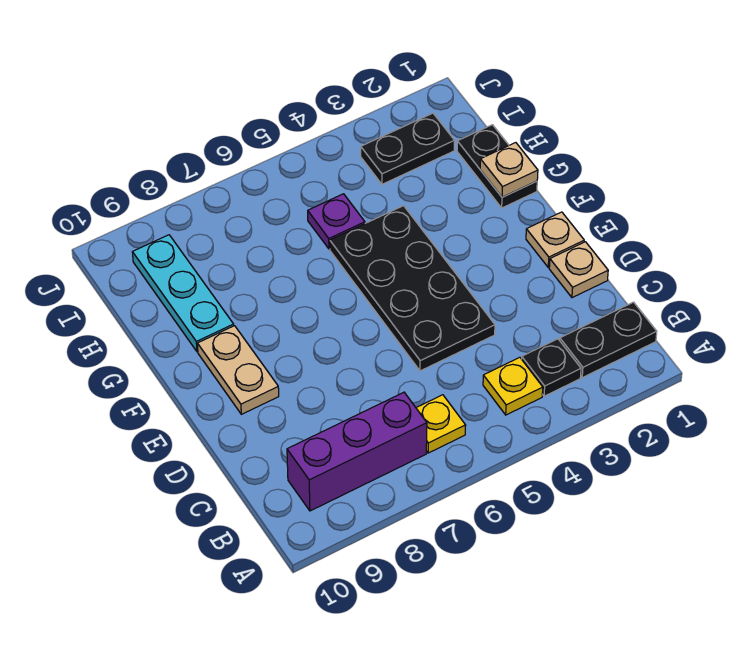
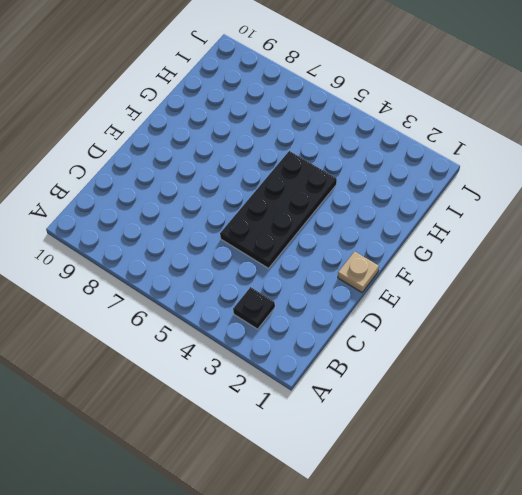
none -> black plate B1:B2 level 1
none -> yellow plate B4 level 1
none -> yellow plate B6 level 1

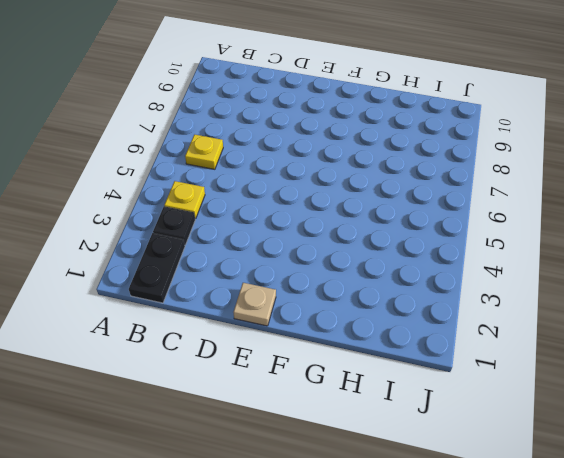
none -> purple brick B7:B9 level 1
none -> tan plate D1 level 1
none -> black plate D4:G5 level 1

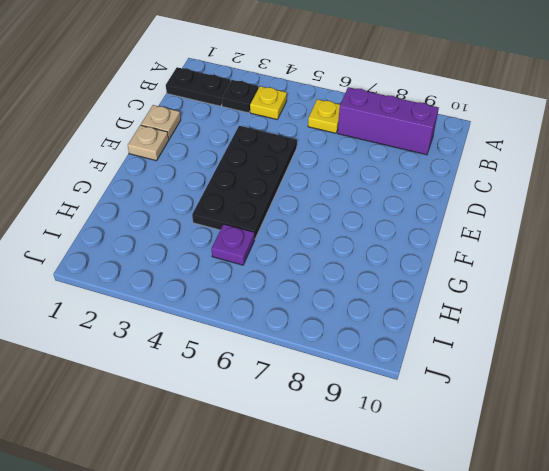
none -> tan plate E9:F9 level 1
none -> black plate G1:H1 level 1
none -> cyan plate G9:I9 level 1

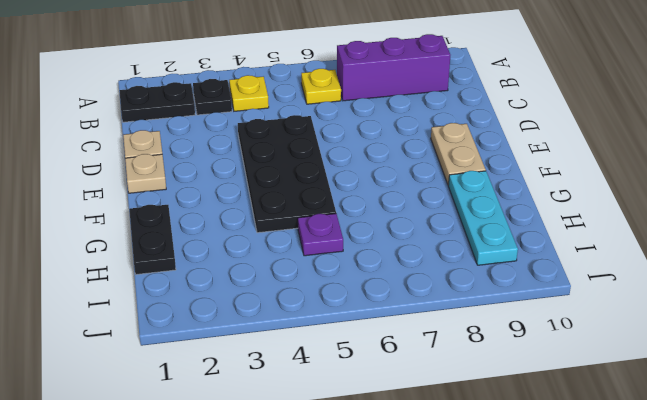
none -> black plate I2:I3 level 1
none -> tan plate G1 level 2

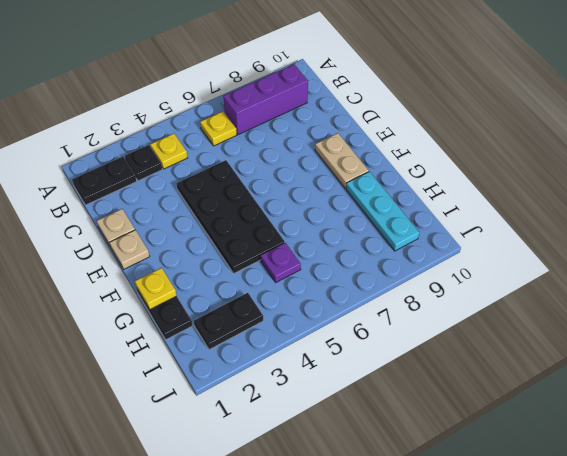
yellow plate G1 level 2 -> tan plate G1 level 2

